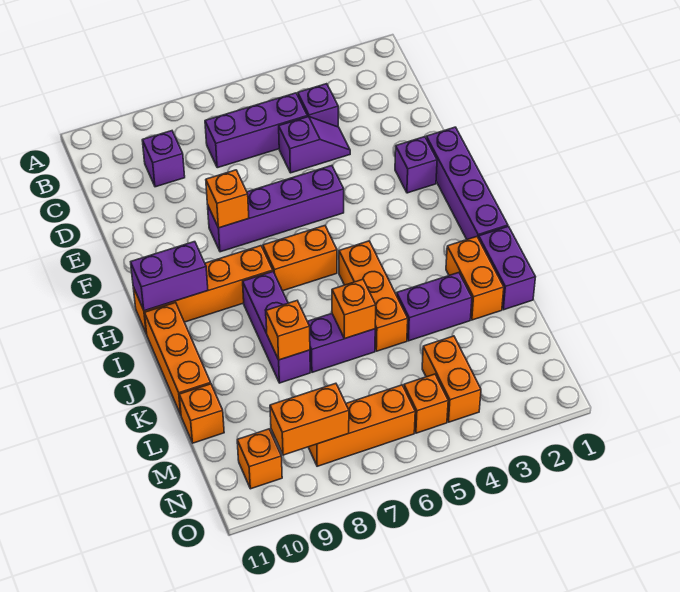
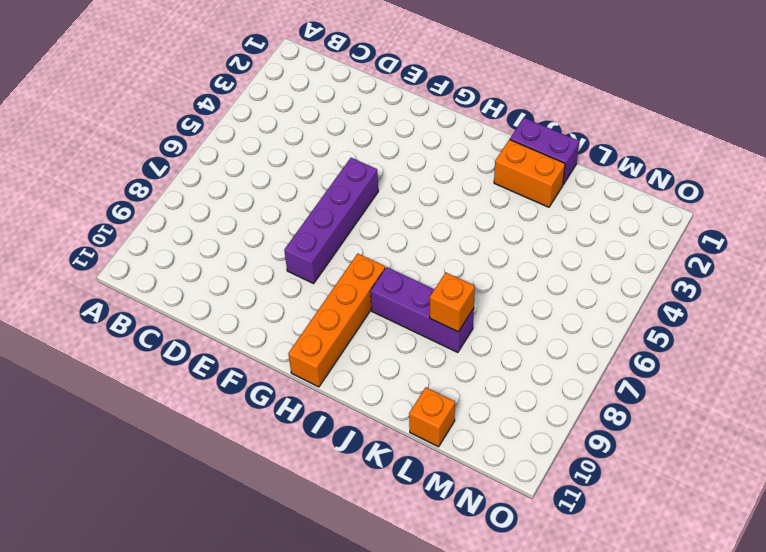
none -> purple brick C4 level 1
none -> purple brick C5:C7 level 1
none -> purple brick C9 level 1

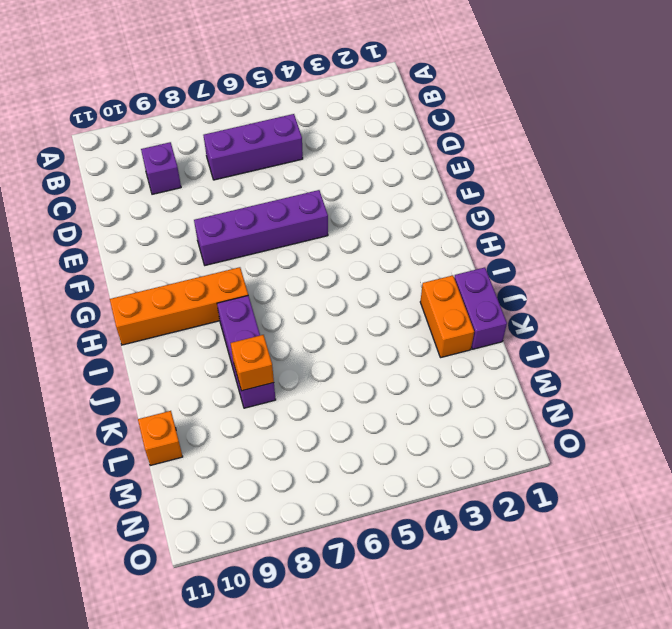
none -> purple brick C4 level 1
none -> purple slope D4:D5 level 1 top 5
none -> purple brick F1:I1 level 1

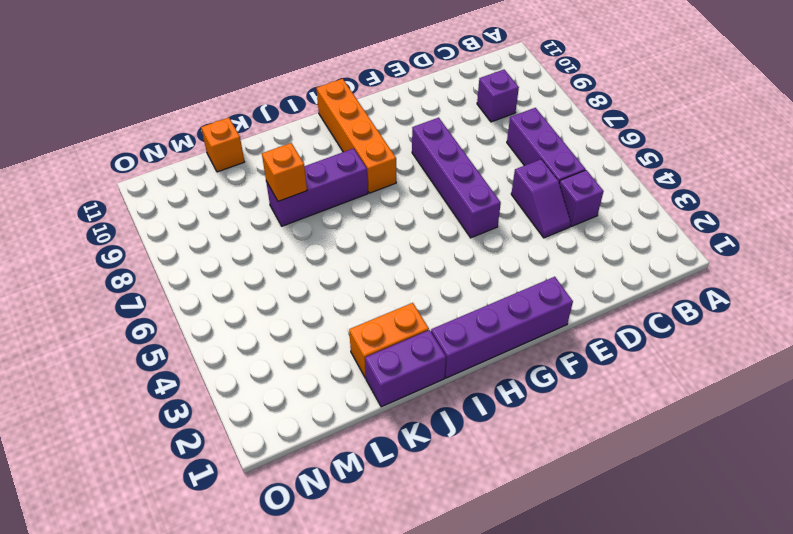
none -> purple brick F2 level 1
none -> orange brick H6:H7 level 1
none -> orange brick I5:K5 level 1

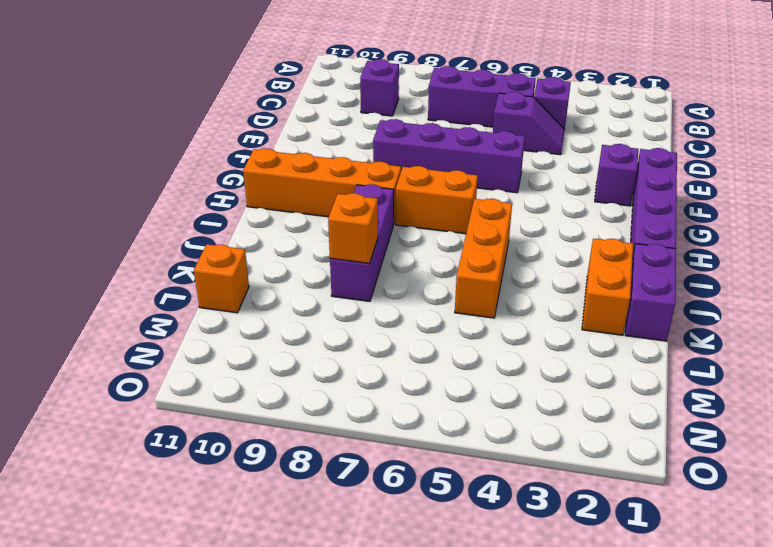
none -> orange brick I11:K11 level 1
none -> purple brick K3:K4 level 1
none -> purple brick K6:K7 level 1

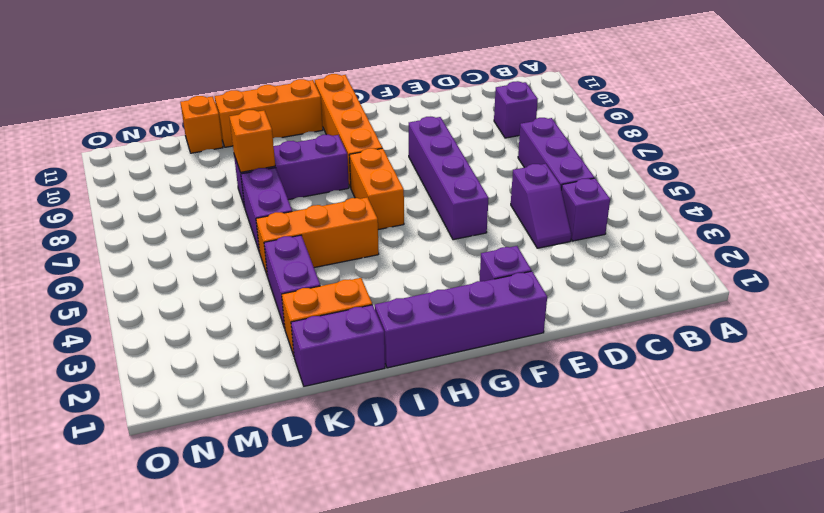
none -> orange brick M4:N4 level 1
none -> orange brick N5 level 1
none -> orange brick N6:N8 level 1

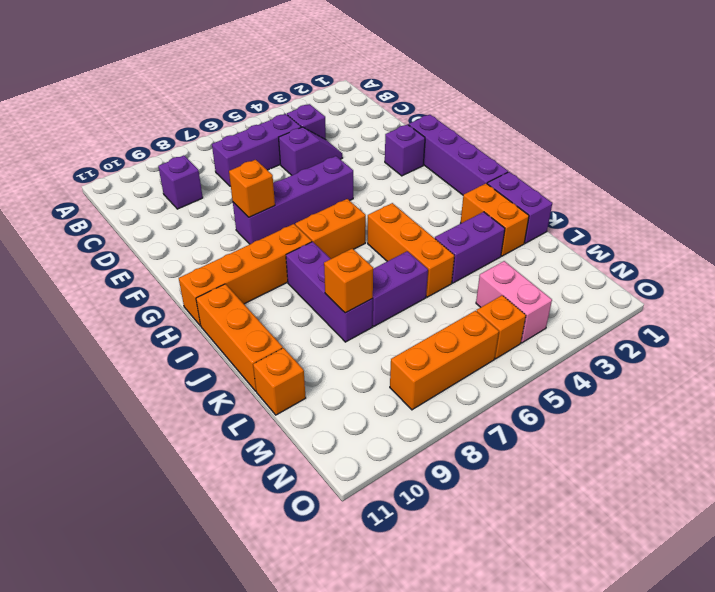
pink brick M4:N4 level 1 -> orange brick M4:N4 level 1
none -> orange brick N10 level 1
none -> purple brick H10:H11 level 2
none -> orange brick K6 level 2

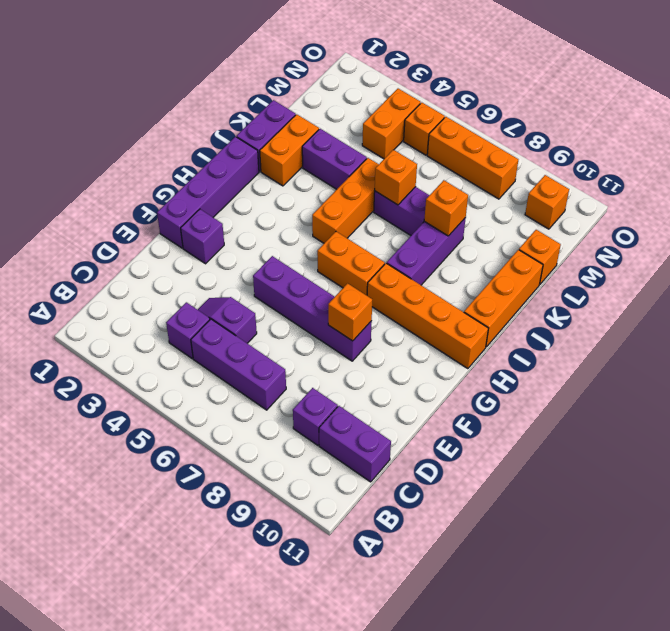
purple brick C10:C11 level 1 -> purple brick H10:H11 level 2
none -> orange brick N8:N9 level 2

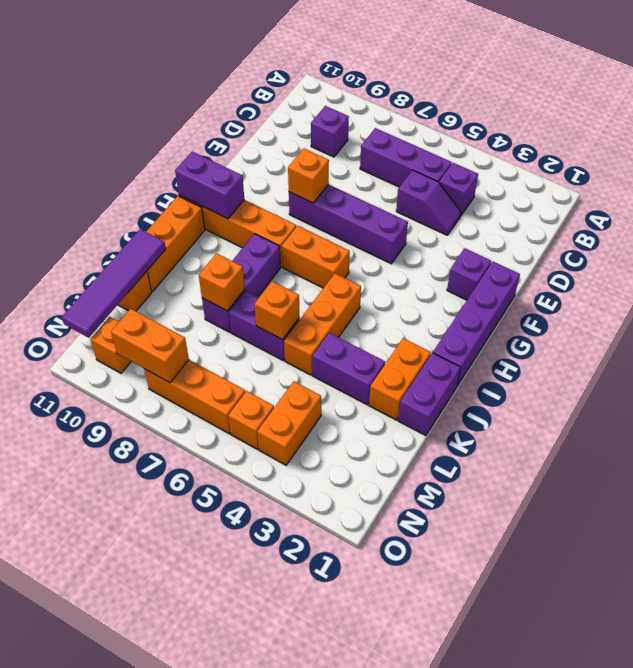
purple tile K11:N11 level 2 -> none

